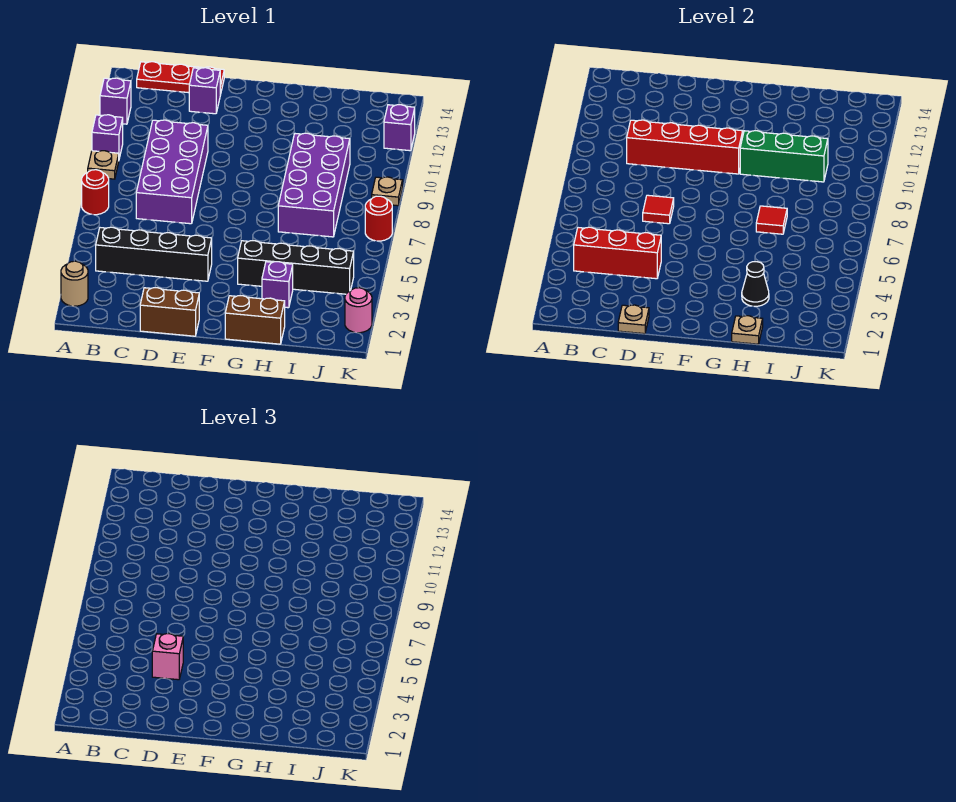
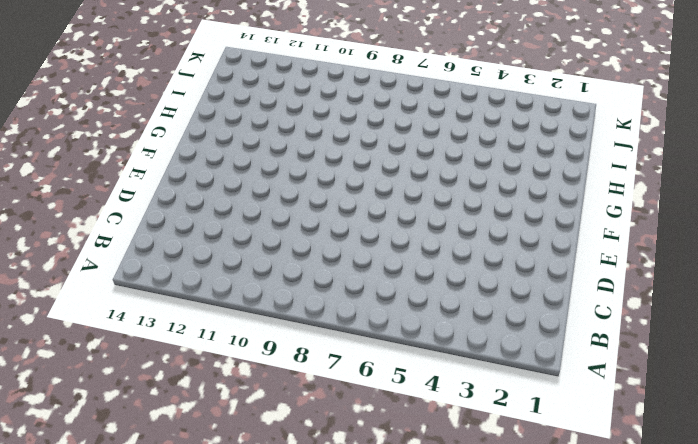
none -> tan round brick A2 level 1
none -> red round brick A7 level 1
none -> tan plate A9 level 1

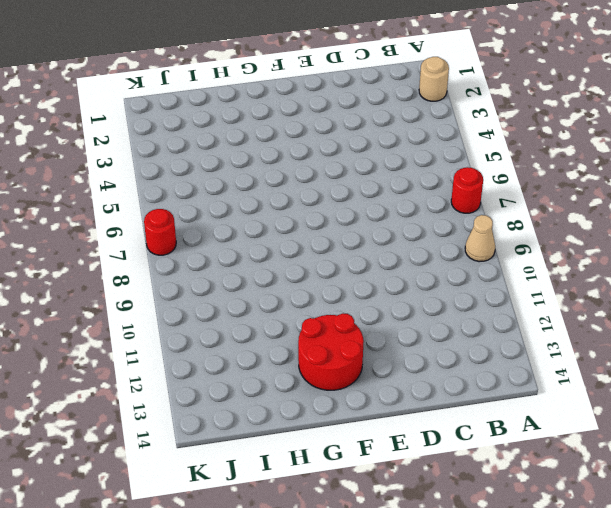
tan cone A9 level 1 -> tan plate A9 level 1
red round brick F12:G13 level 1 -> none
none -> purple brick A10 level 1
none -> purple brick A12 level 1
none -> black brick B4:E4 level 1

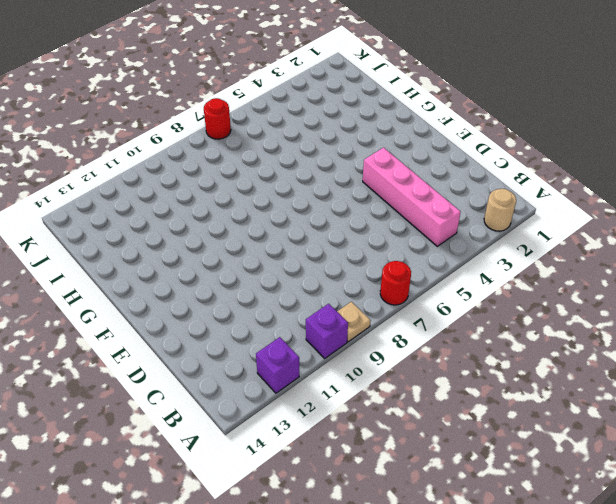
pink brick B4:E4 level 1 -> black brick B4:E4 level 1
none -> red plate B14:D14 level 1
none -> purple brick C7:D10 level 1
none -> brown brick D1:E1 level 1

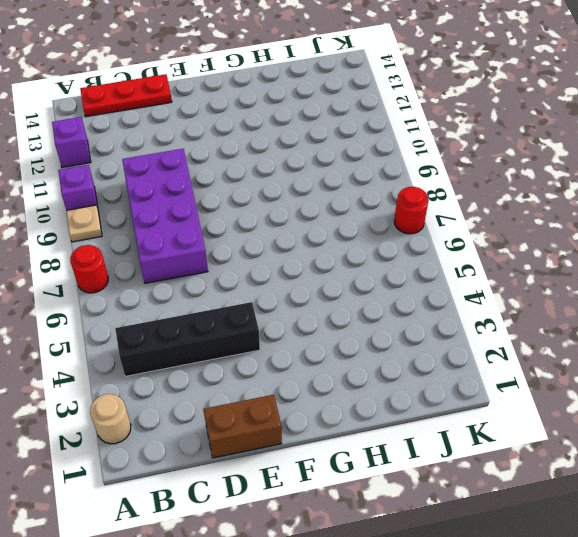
none -> purple brick D13 level 1
none -> brown brick G1:H1 level 1
none -> black brick G4:J4 level 1

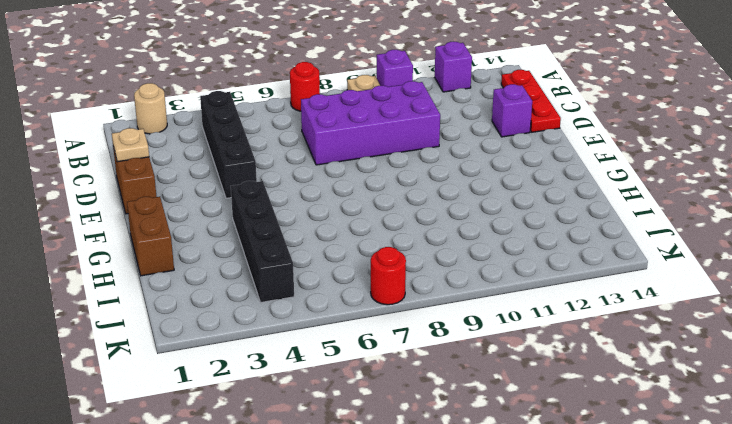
none -> purple brick H3 level 1
none -> purple brick H7:I10 level 1
none -> pink round brick K2 level 1

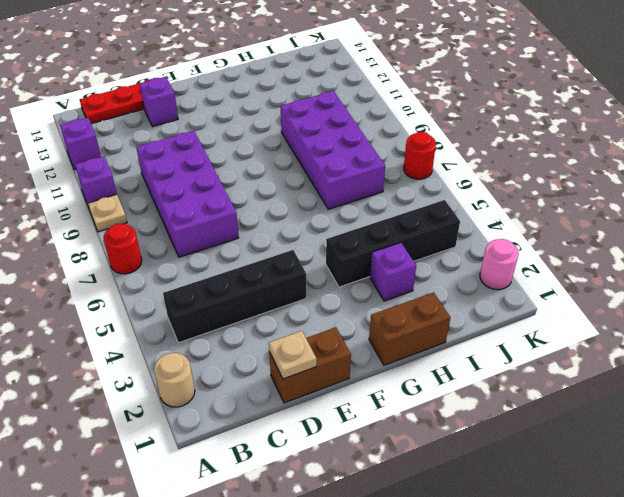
none -> tan plate K9 level 1
none -> purple brick K12 level 1
none -> red brick B4:D4 level 2

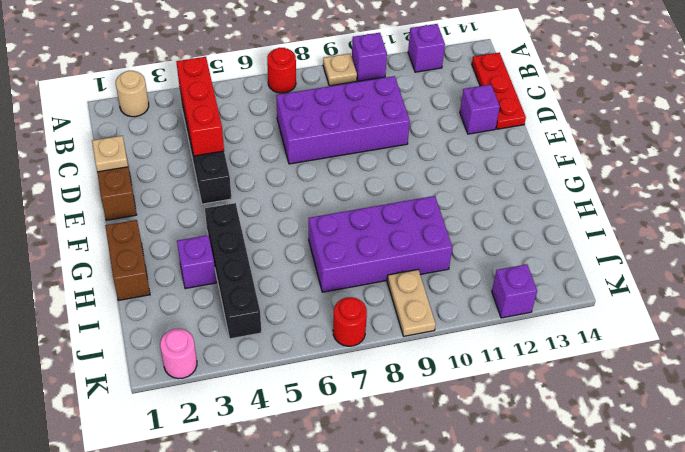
tan plate J9:K9 level 1 -> tan plate K9 level 1
none -> red brick C10:F10 level 2
none -> red tile D7 level 2
none -> green brick G10:I10 level 2

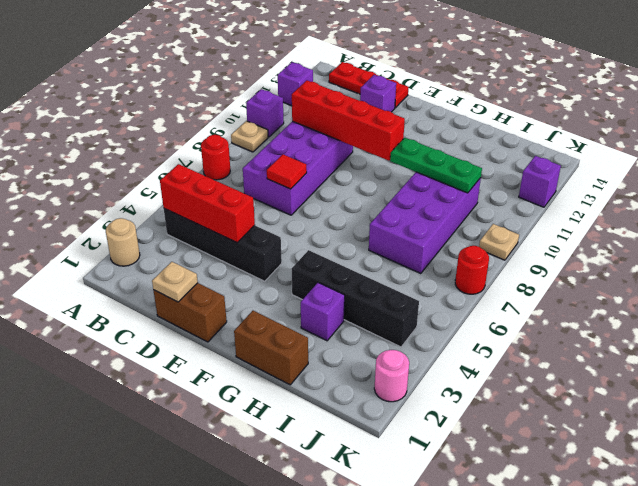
green plate G10:I10 level 2 -> green brick G10:I10 level 2
none -> tan plate H1 level 2
none -> black cone H3 level 2
none -> red tile H7 level 2

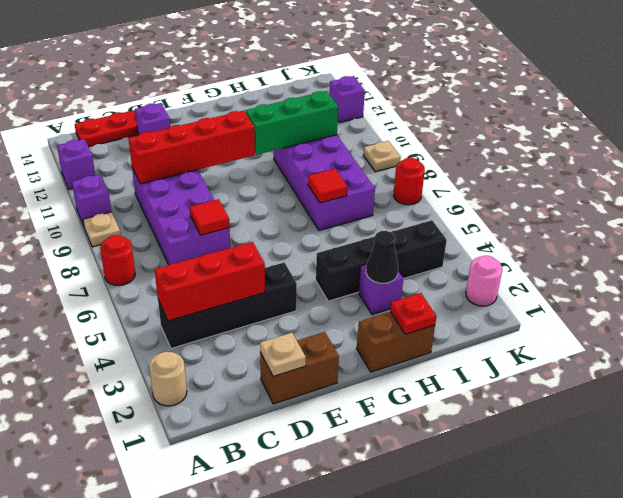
red plate H1 level 2 -> tan plate H1 level 2
none -> pink brick D4 level 3

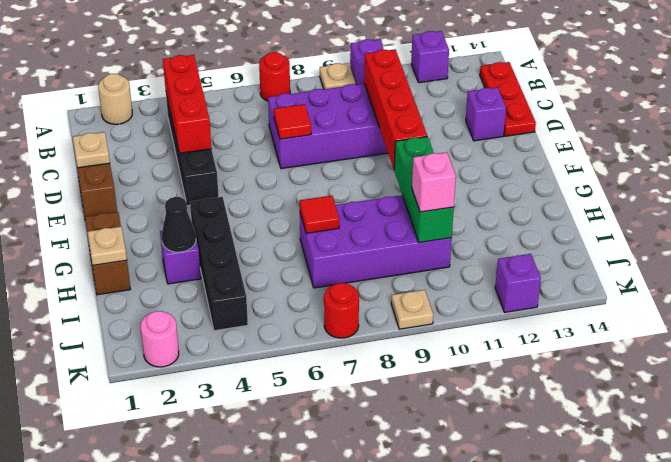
pink brick I10 level 3 -> pink brick D4 level 3

